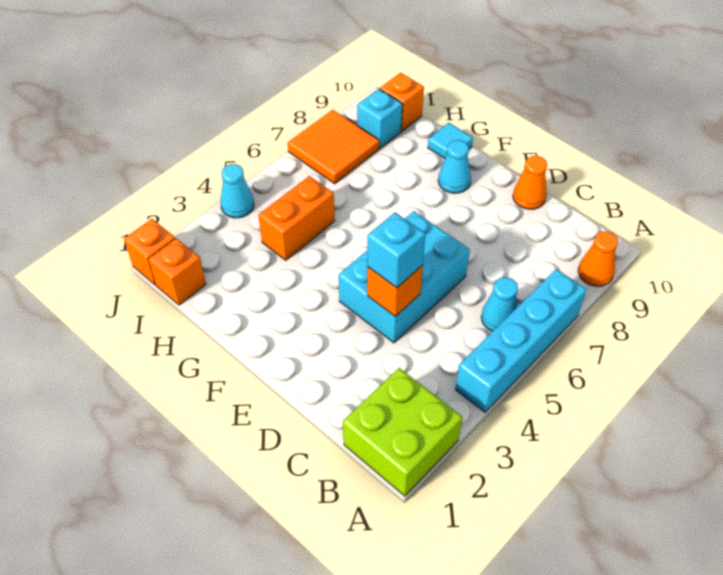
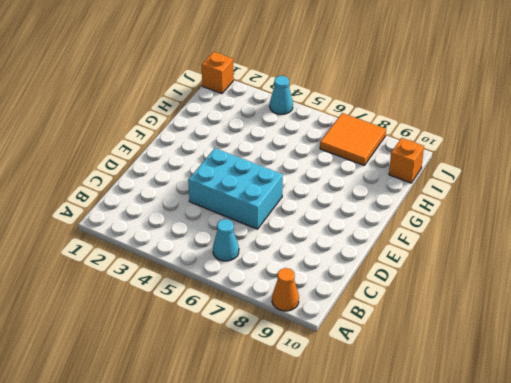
none -> lime brick A1:B2 level 1
none -> cyan brick A4:A7 level 1
none -> orange cone D10 level 1

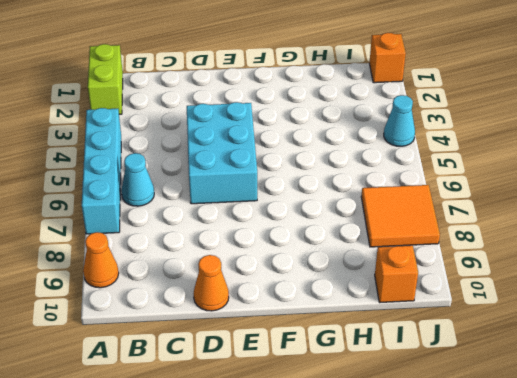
lime brick A1:A2 level 1 -> lime brick A1:B2 level 1
none -> cyan cone F9 level 1
none -> cyan tile G10 level 1
none -> orange brick H4:H5 level 1

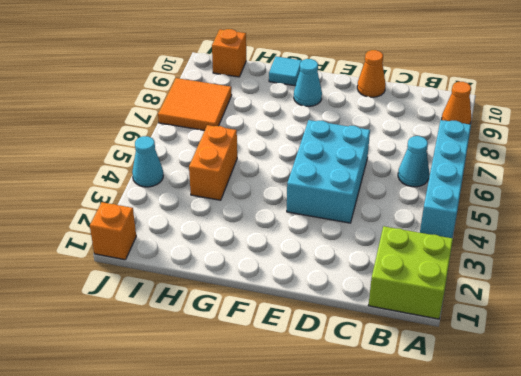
none -> orange brick I1 level 1
none -> cyan brick I9 level 1
none -> orange brick D4 level 2

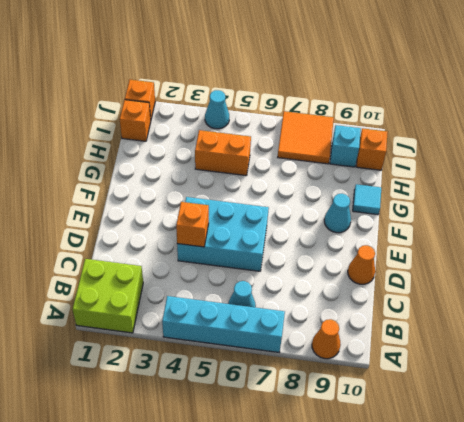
none -> cyan brick D4 level 3

